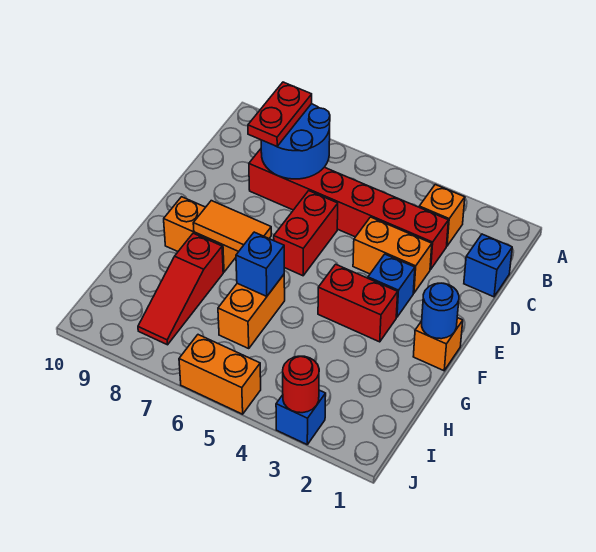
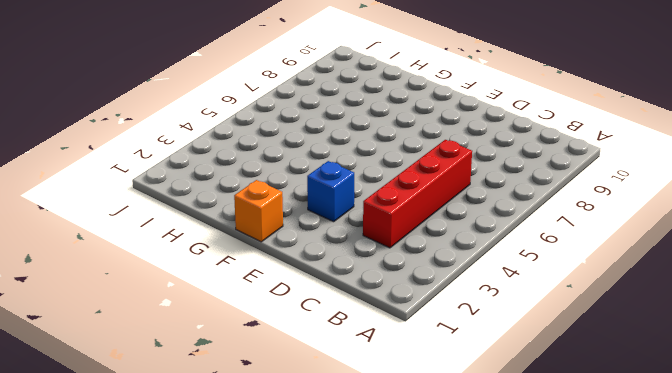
red brick C3:C6 level 1 -> red brick C3:C8 level 1
none -> orange brick B3 level 1
none -> blue brick C1 level 1
none -> orange brick D3:D4 level 1

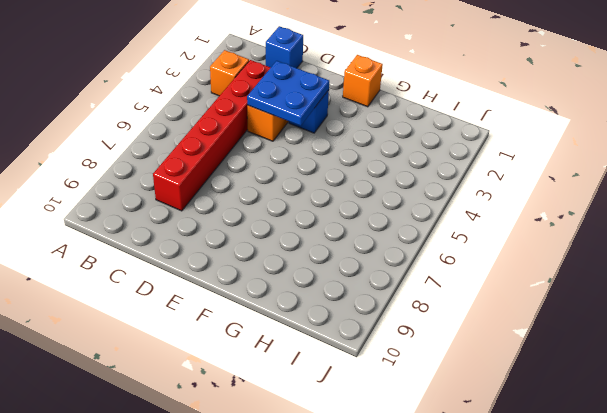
blue plate D3:E4 level 2 -> none
none -> red brick D6:E6 level 1
none -> red brick F3:F4 level 1
none -> orange brick F8:F9 level 1

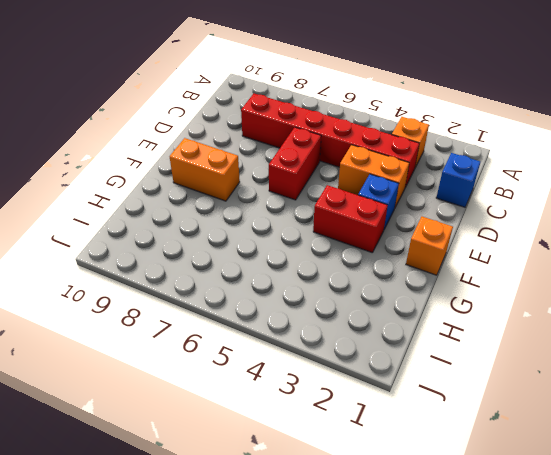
none -> orange brick G6:H6 level 1
none -> red slope G8:I8 level 1 top G
none -> blue brick J3 level 1

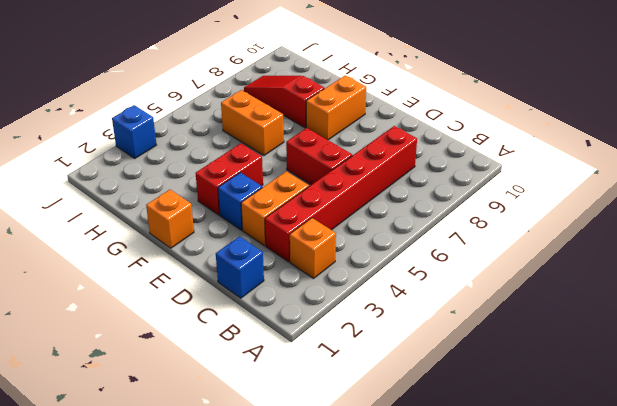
none -> orange brick J5:J6 level 1
none -> blue round brick B7:C8 level 2
none -> blue round brick F1 level 2

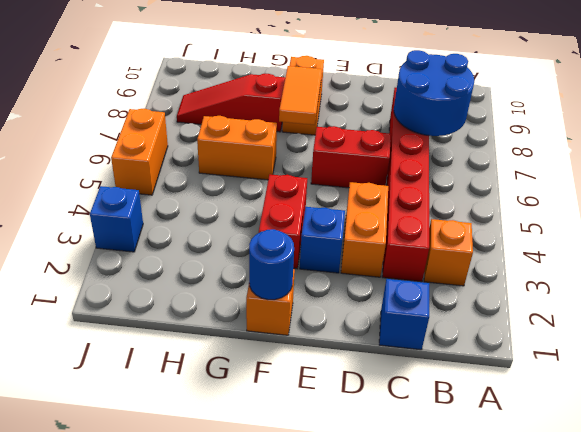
none -> blue brick G6 level 2
none -> red round brick J3 level 2
none -> red plate B8:C8 level 3

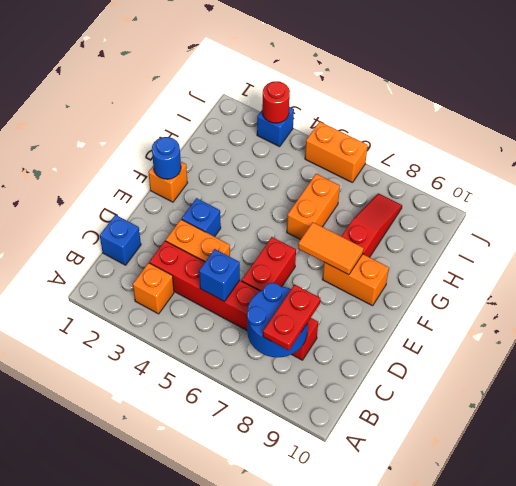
blue brick C5 level 2 -> blue brick G6 level 2
none -> red brick F3:F4 level 1

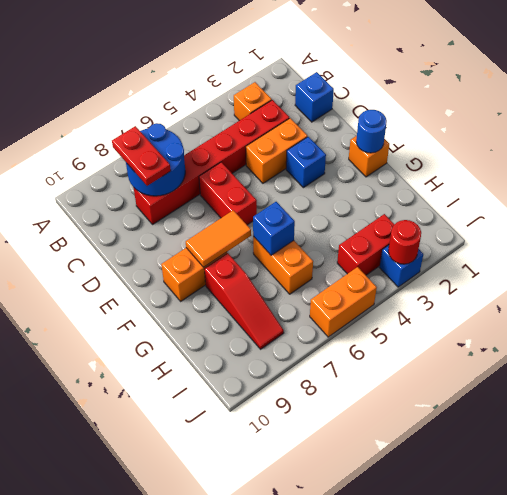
red brick I3:I4 level 1 -> red brick F3:F4 level 1

